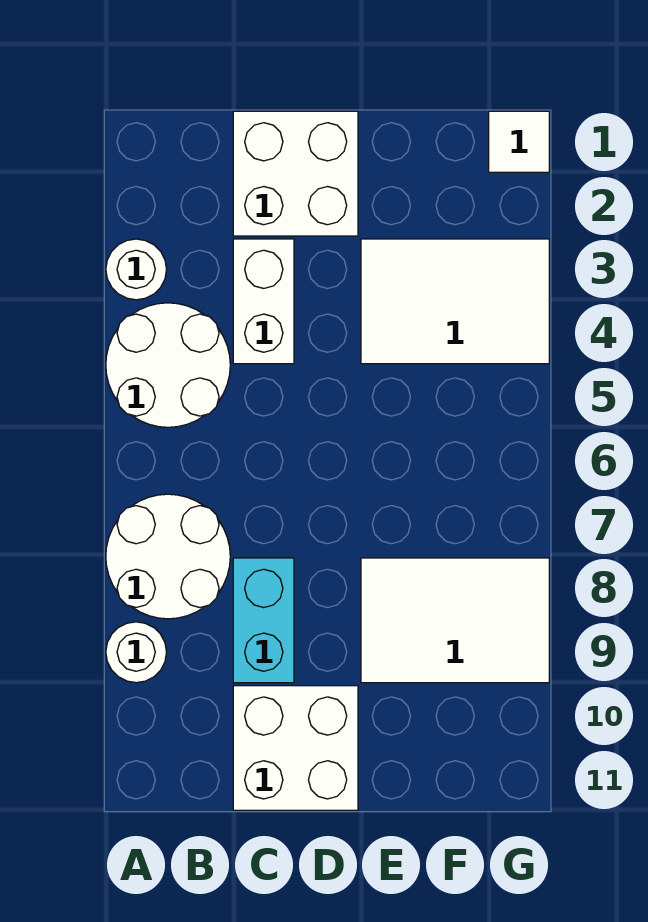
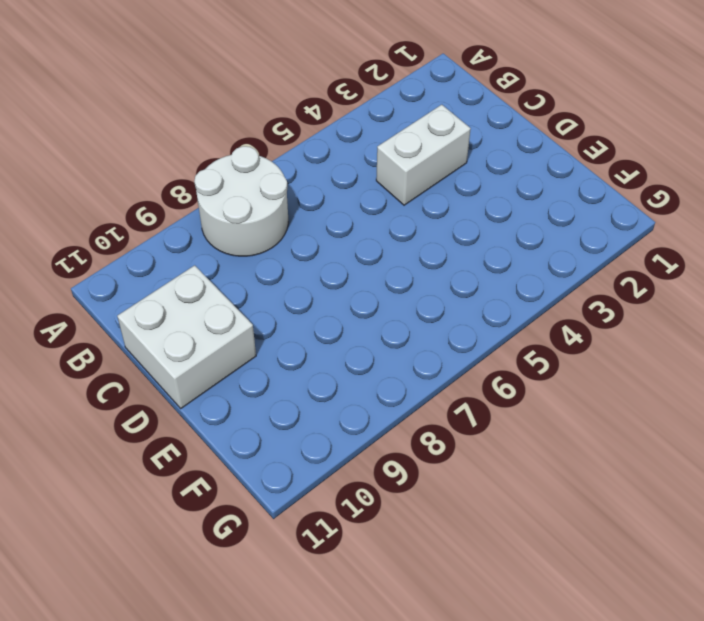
none -> white round brick A3 level 1
none -> white round brick A4:B5 level 1

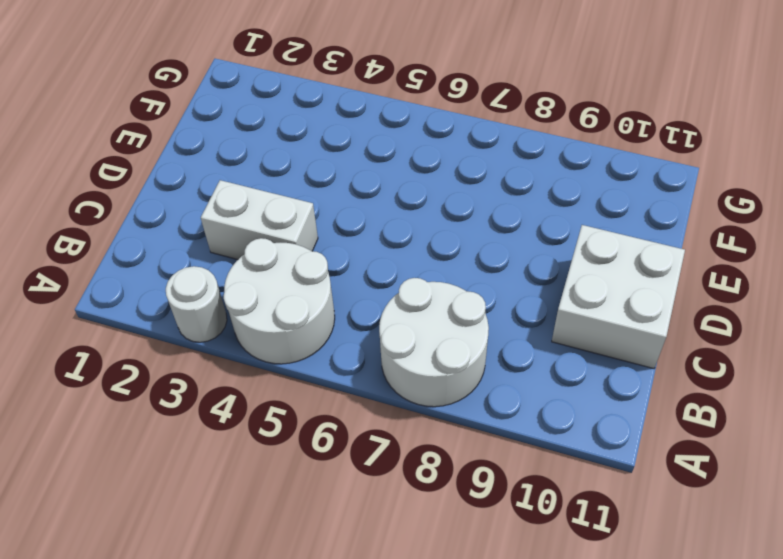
none -> white round brick A9 level 1
none -> white brick C1:D2 level 1

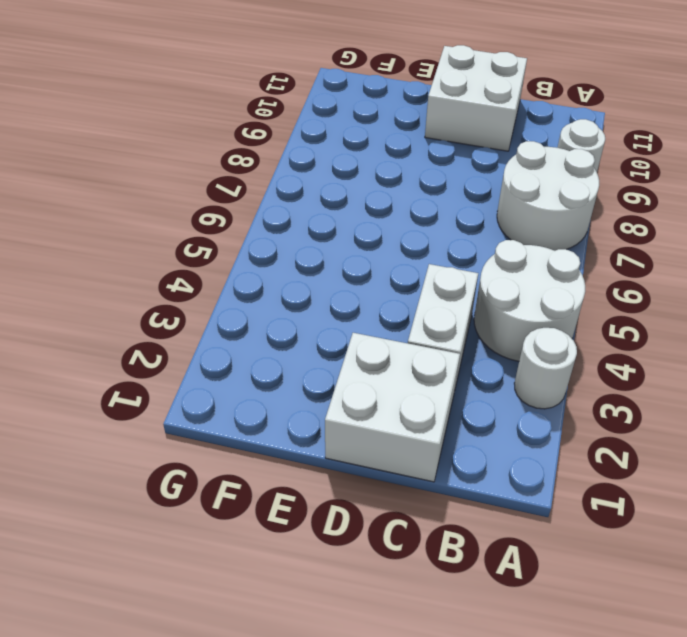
none -> cyan brick C8:C9 level 1
none -> white tile E3:G4 level 1

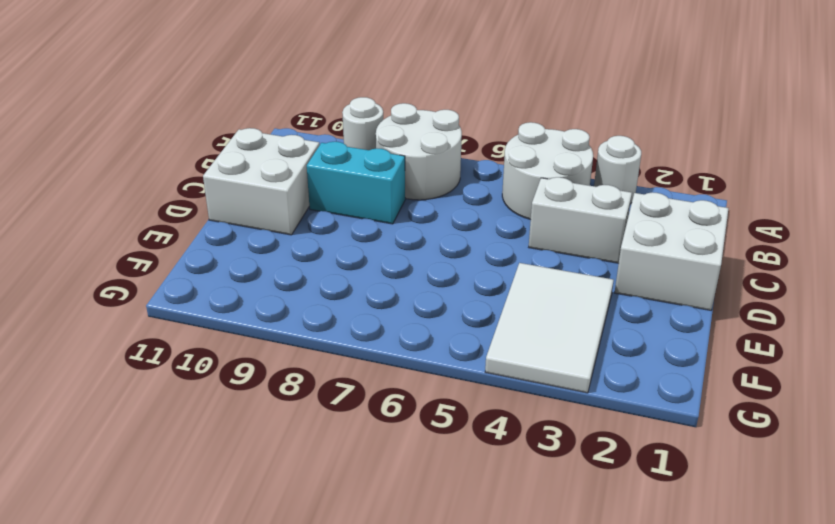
none -> white tile E8:G9 level 1
none -> white tile G1 level 1

